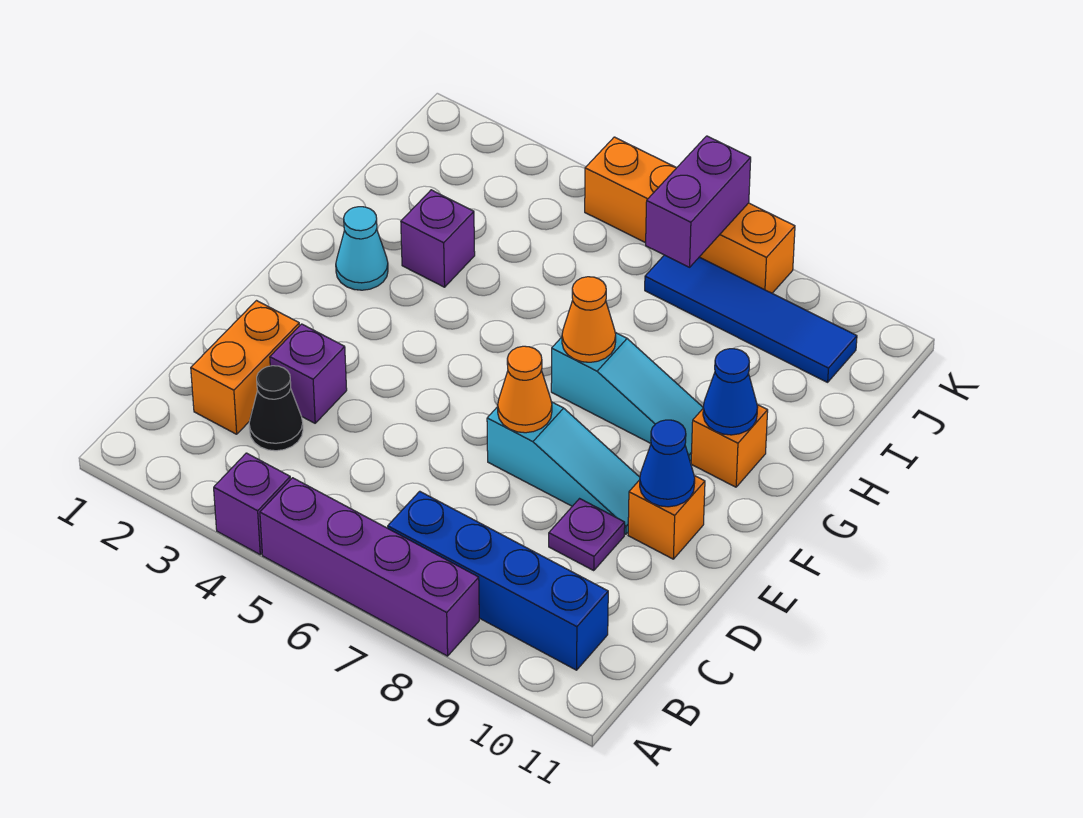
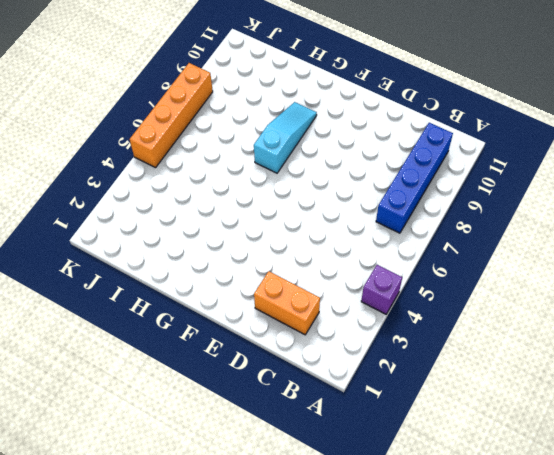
none -> purple brick A5:A8 level 1
none -> black cone C3 level 1
none -> purple brick D3 level 1

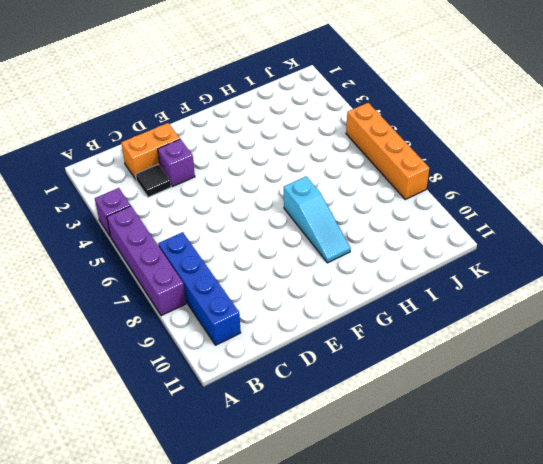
black tile C3 level 1 -> black cone C3 level 1
none -> purple plate D9 level 1
none -> cyan slope E7:E9 level 1 top 7
none -> orange brick E10 level 1

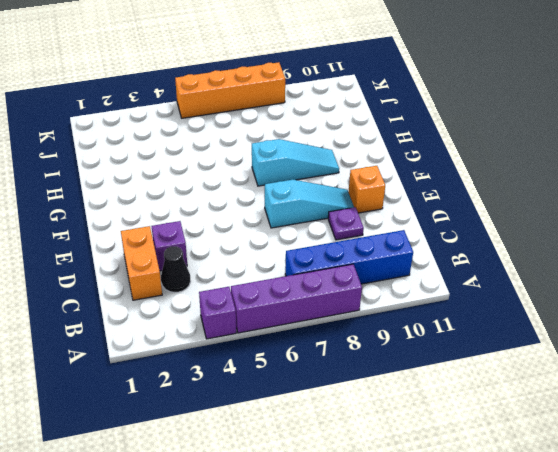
none -> cyan cone G2 level 1
none -> orange brick G10 level 1
none -> purple brick H3 level 1

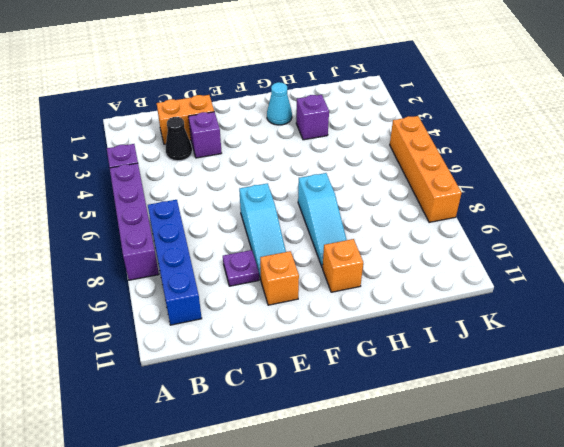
none -> blue tile J7:J10 level 1
none -> orange cone E7 level 2
none -> blue cone E10 level 2

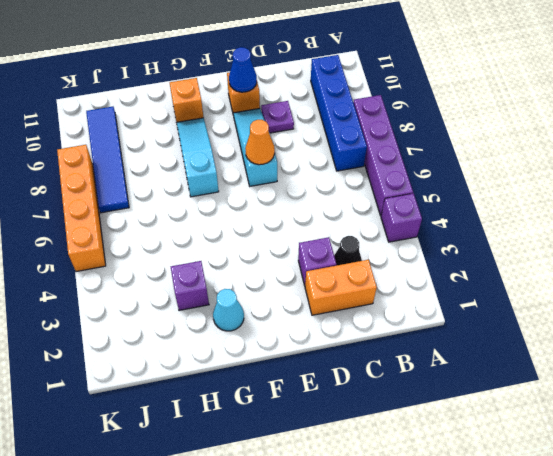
none -> orange cone G7 level 2
none -> blue cone G10 level 2
none -> purple brick J7:K7 level 2

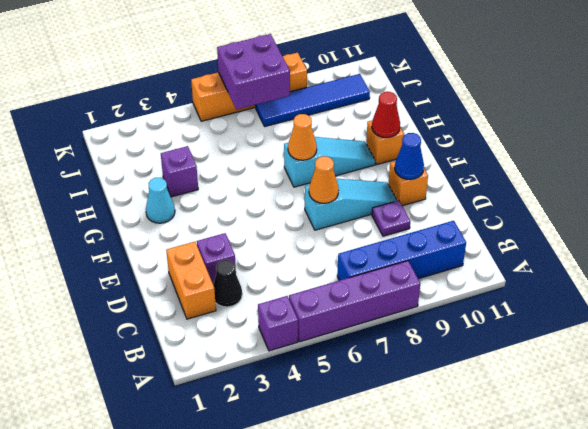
red cone G10 level 2 -> blue cone G10 level 2
purple brick J6:K7 level 2 -> purple brick J7:K7 level 2

